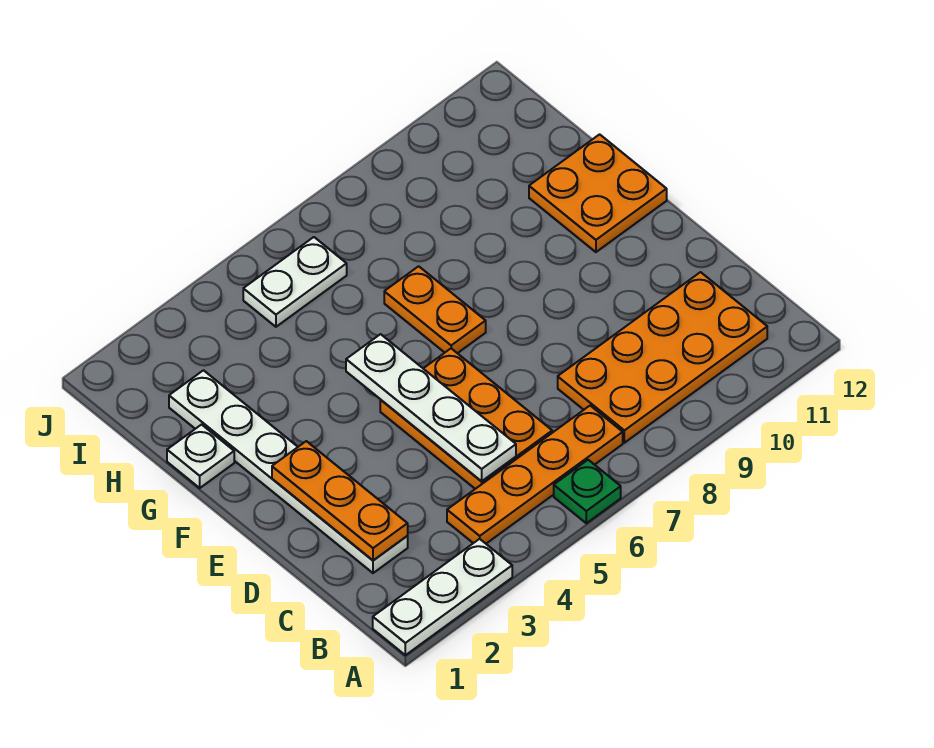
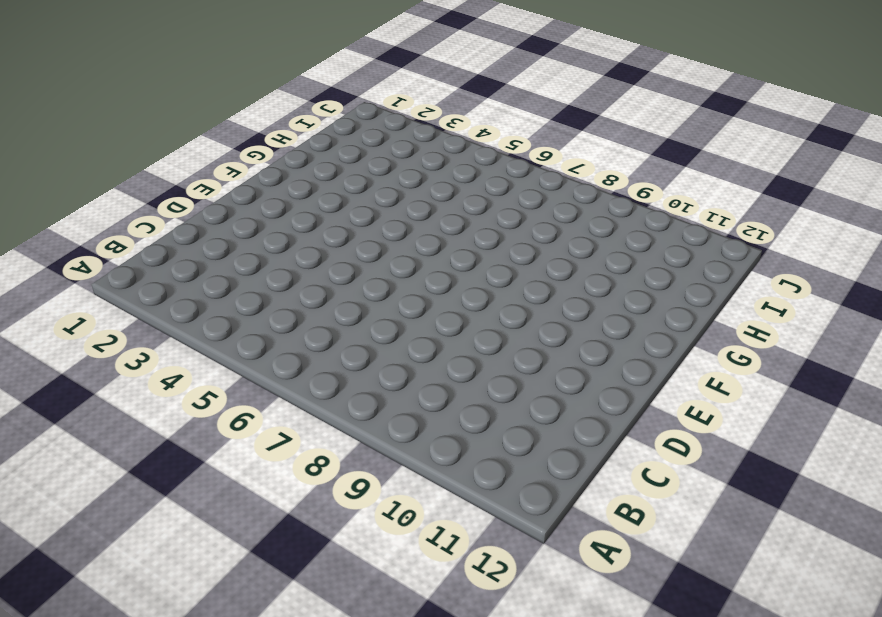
none -> white plate A1:A3 level 1
none -> green plate A6 level 1
none -> orange plate B4:B7 level 1

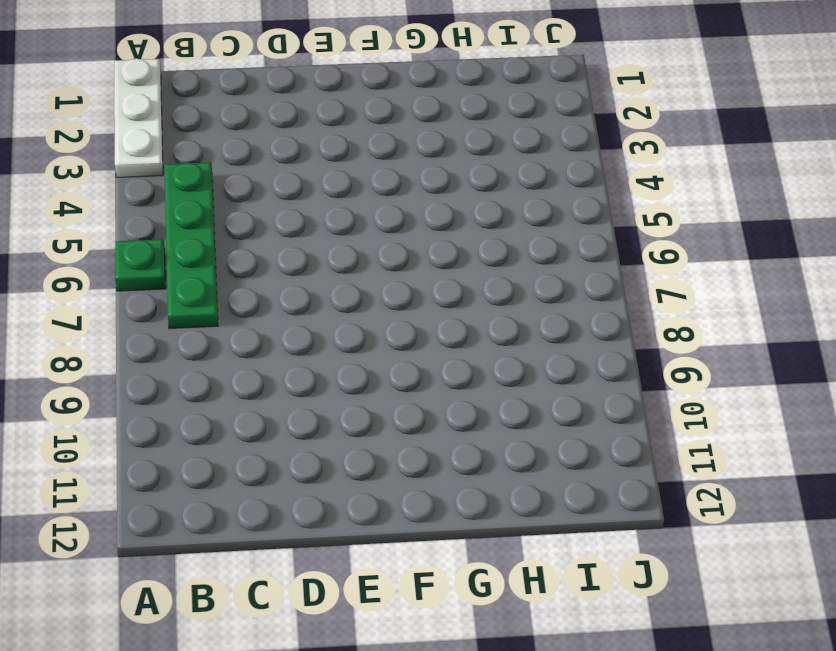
green plate B4:B7 level 1 -> orange plate B4:B7 level 1
none -> orange plate B8:C11 level 1
none -> white plate C2:H2 level 1
none -> orange plate C5:E6 level 1

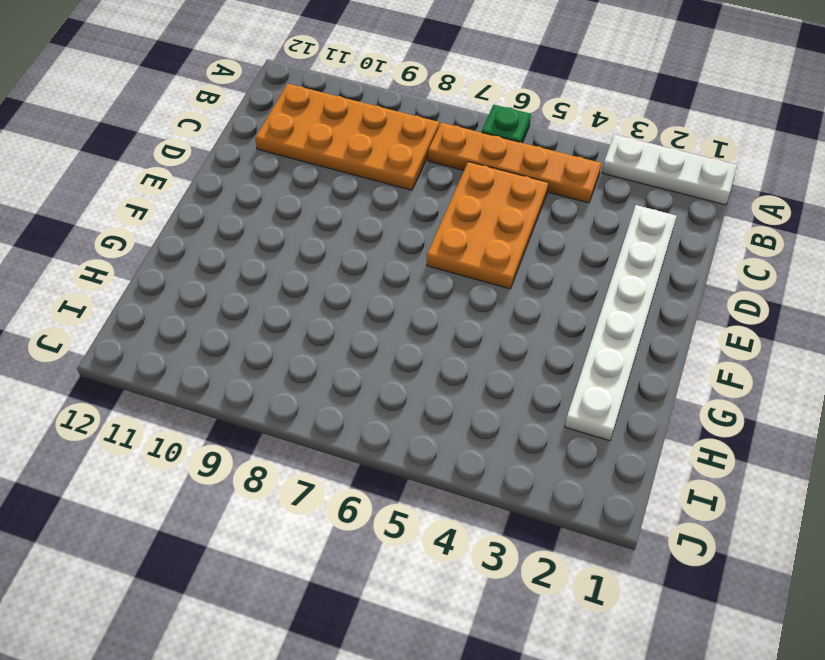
none -> orange plate F7:G7 level 1
none -> orange plate F11:G12 level 1
none -> white plate G1 level 1

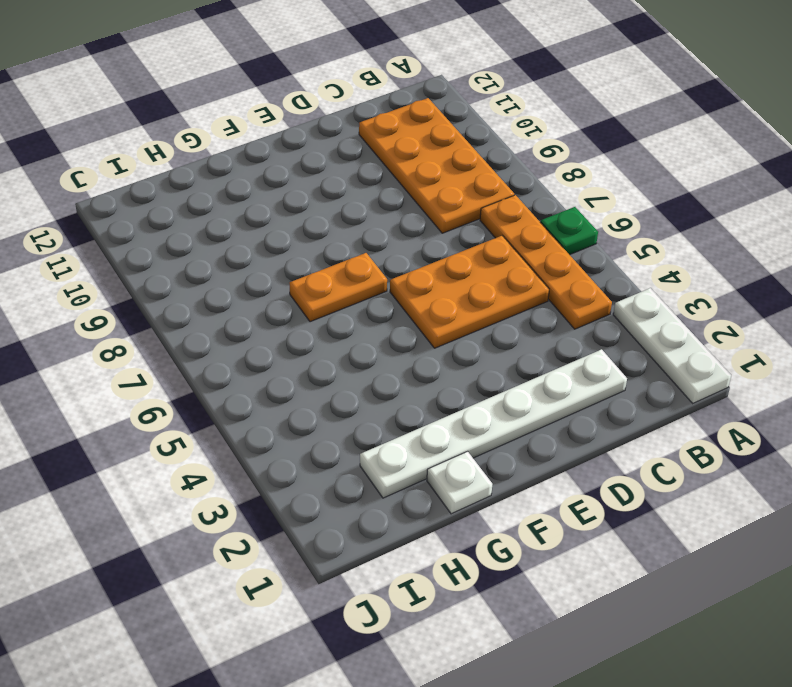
none -> orange plate F11:G12 level 1
none -> white plate I5:I6 level 1
none -> orange plate C2:E2 level 2

